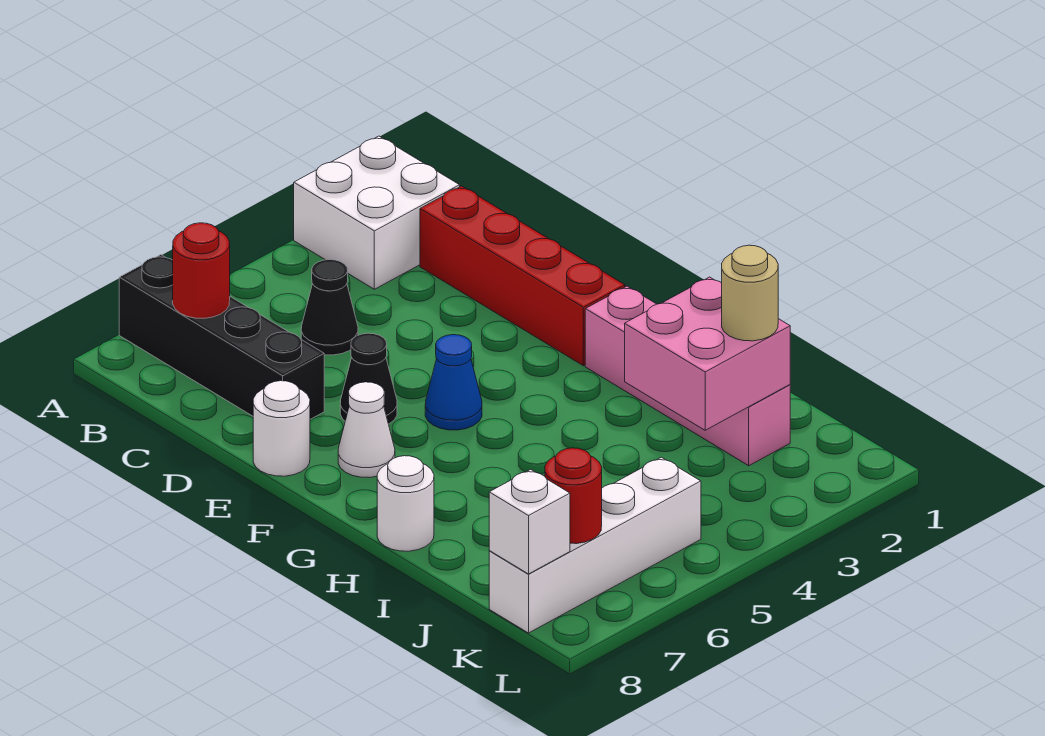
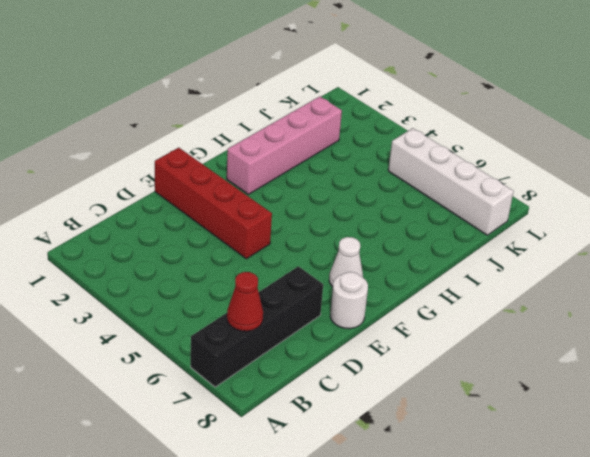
red cone B7 level 2 -> red round brick B7 level 2
red brick E1:E4 level 1 -> red brick C2:F2 level 1
none -> white brick A2:B3 level 1
none -> black cone C5 level 1
none -> black cone E6 level 1

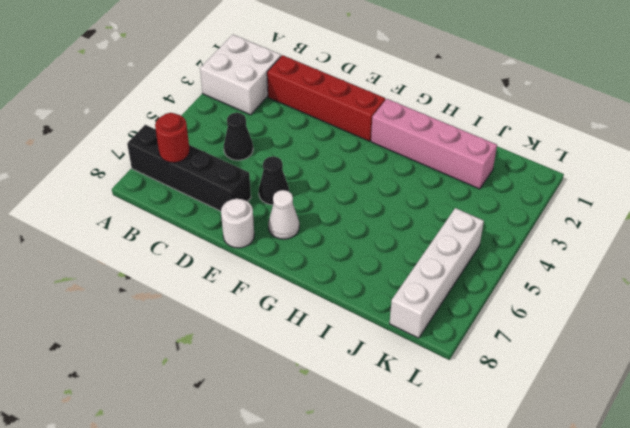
none -> blue cone F5 level 1
none -> white round brick H8 level 1
none -> pink brick I2:J3 level 2

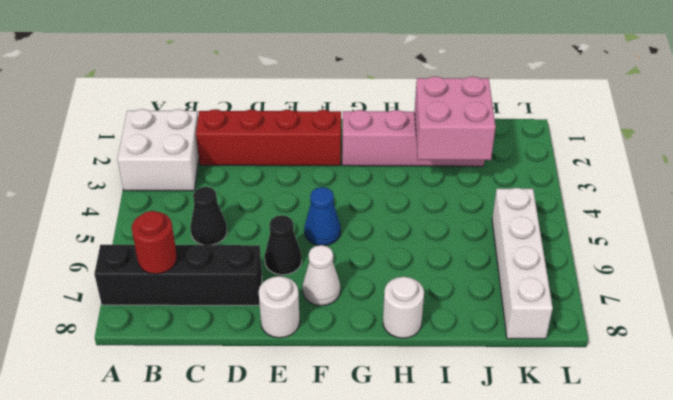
none -> red round brick K7 level 2
none -> white brick K8 level 2
none -> tan round brick J2 level 3

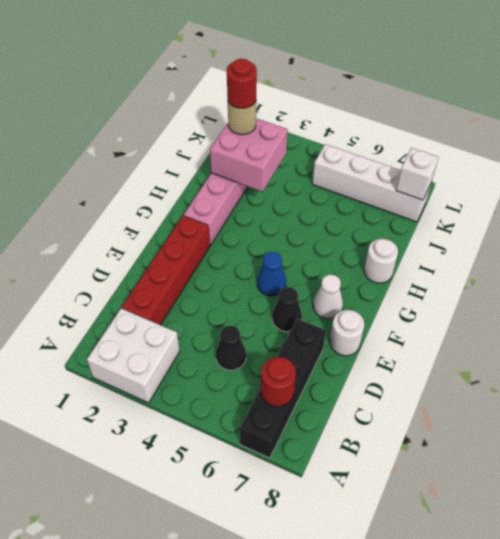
red round brick J2 level 4 -> red round brick K7 level 2

